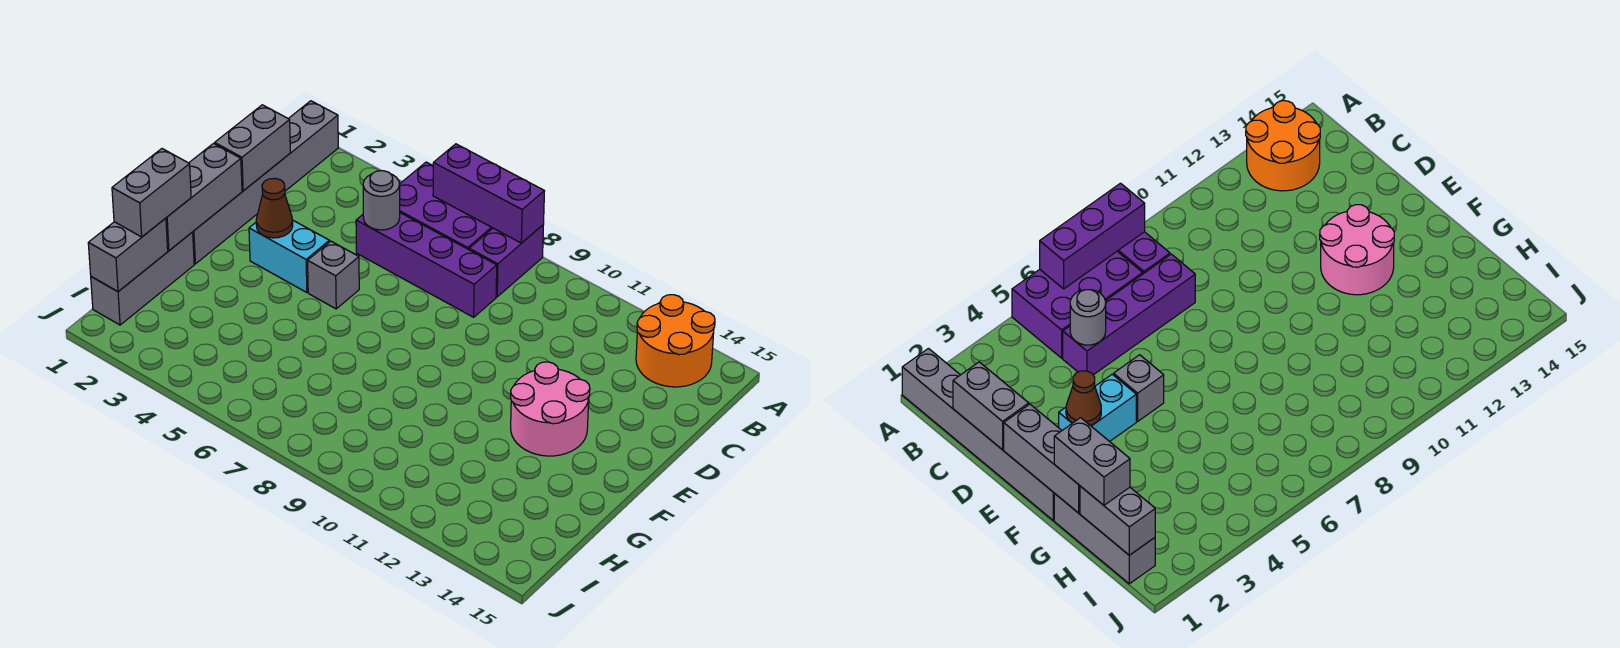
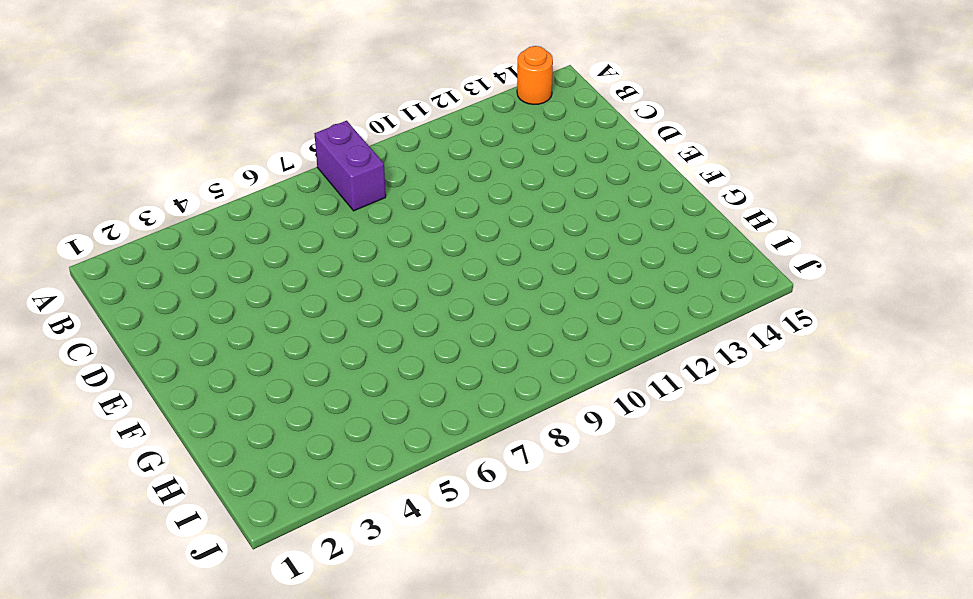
orange round brick A14 level 1 -> orange round brick A13:B14 level 1
none -> grey brick A1:F1 level 1
none -> purple brick A5:B7 level 1
none -> purple brick C5:C8 level 1

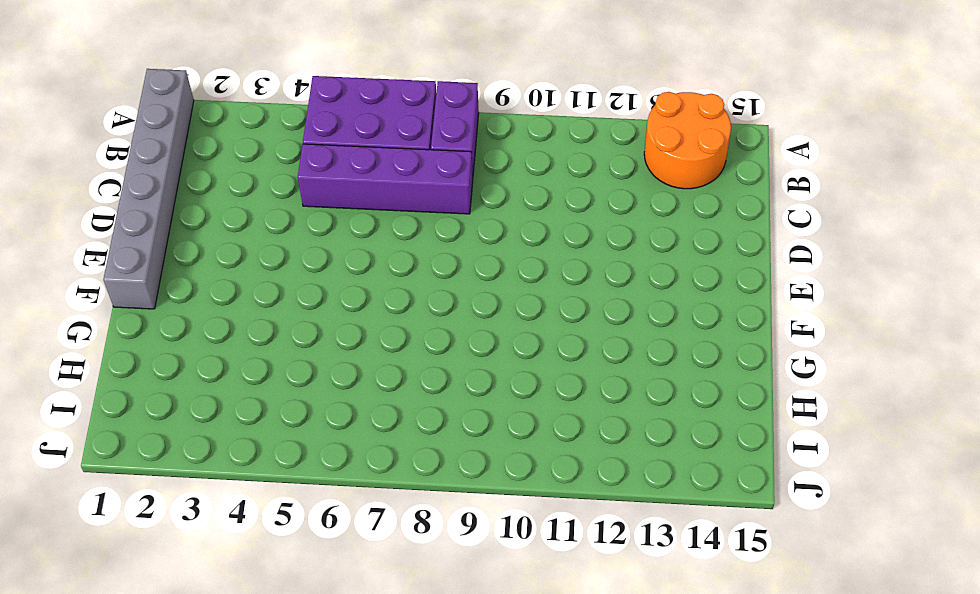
none -> cyan brick E3:E4 level 1
none -> grey brick E5 level 1
none -> pink round brick E12:F13 level 1

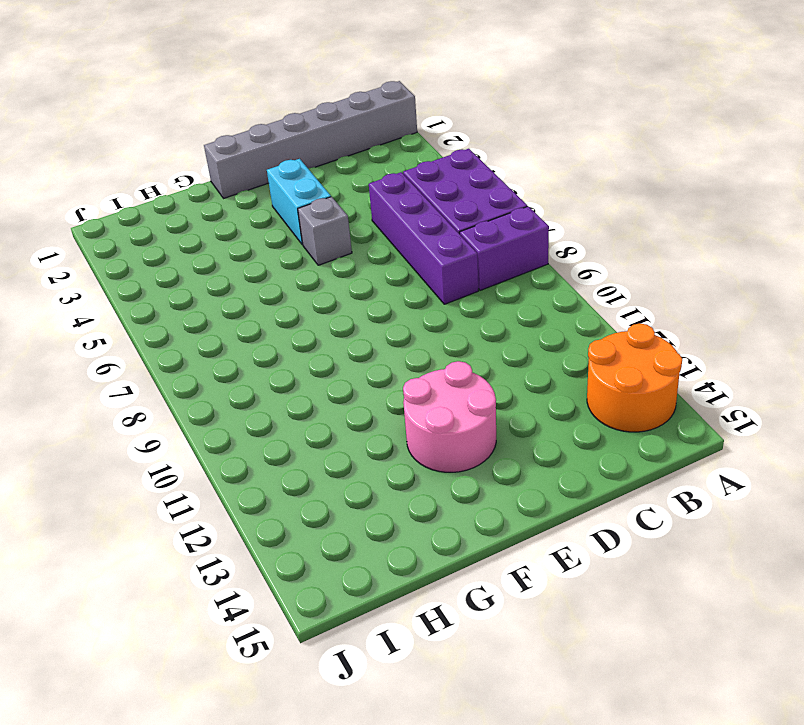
none -> grey brick G1:I1 level 1
none -> purple brick A6:A8 level 2
none -> grey brick C1:D1 level 2

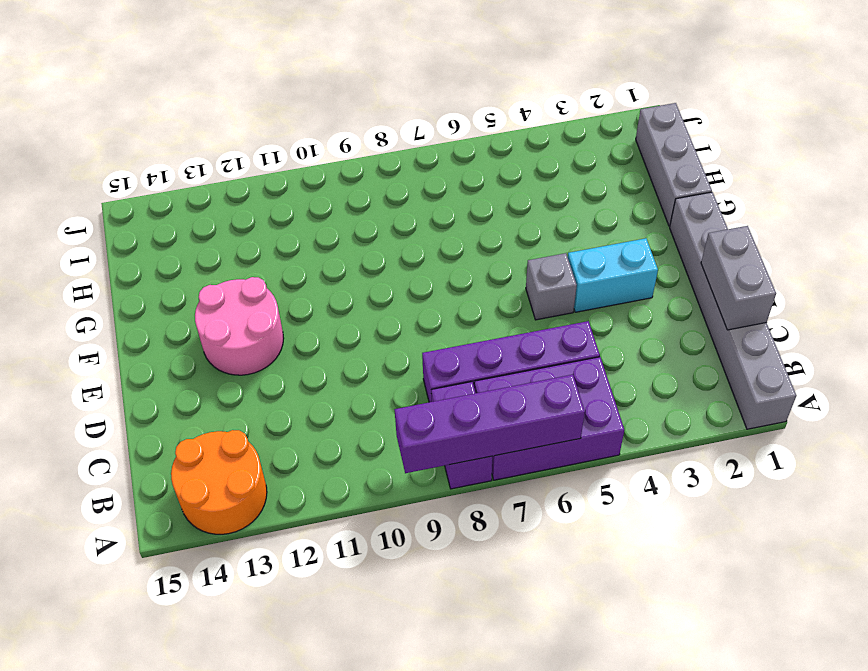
purple brick A6:A9 level 2 -> purple brick A6:A8 level 2
none -> grey round brick C5 level 2
none -> grey brick E1:G1 level 2
none -> brown cone E3 level 2

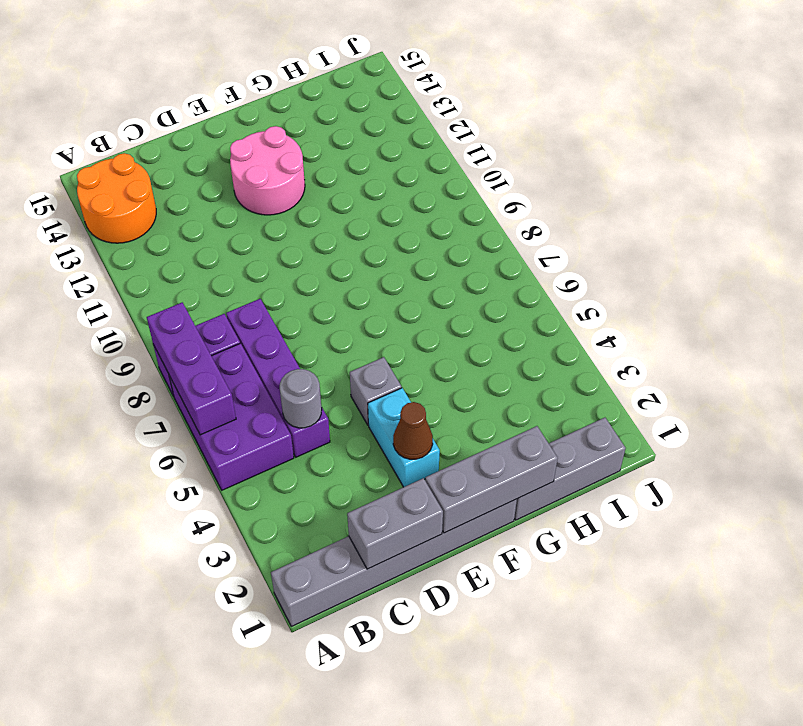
none -> grey brick H1:I1 level 2
none -> grey brick G1:H1 level 3

